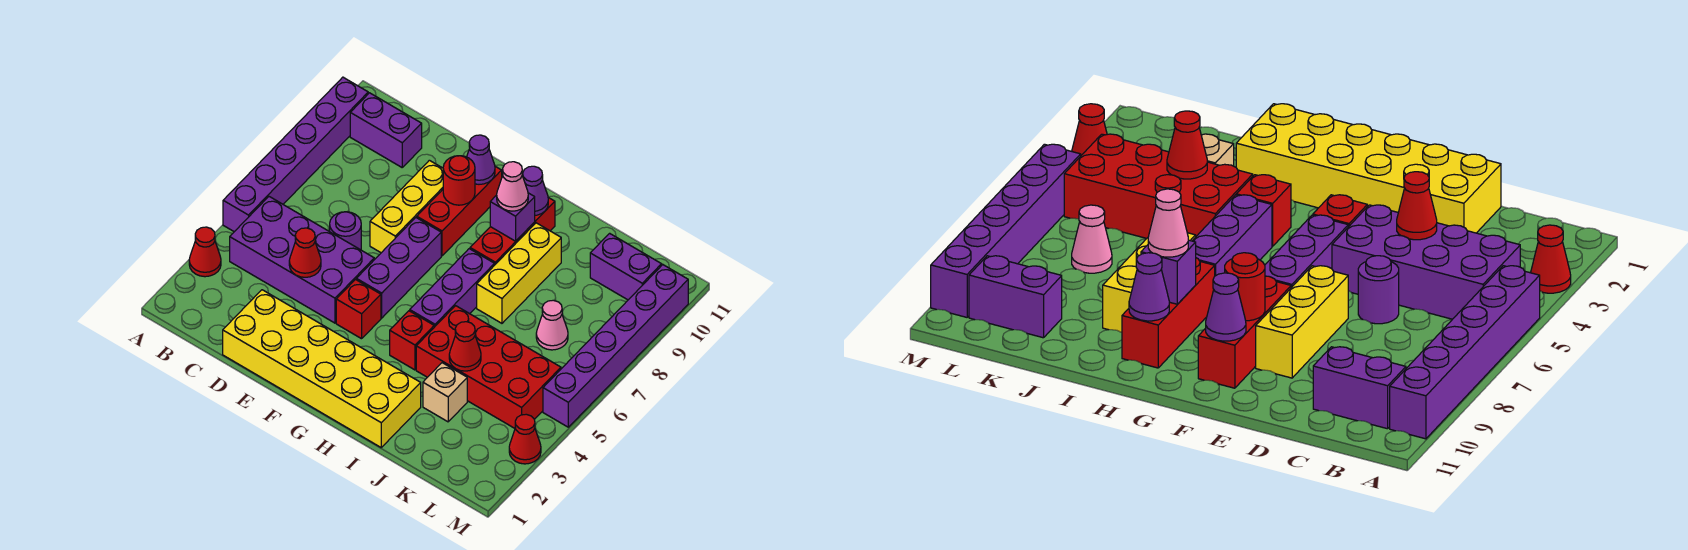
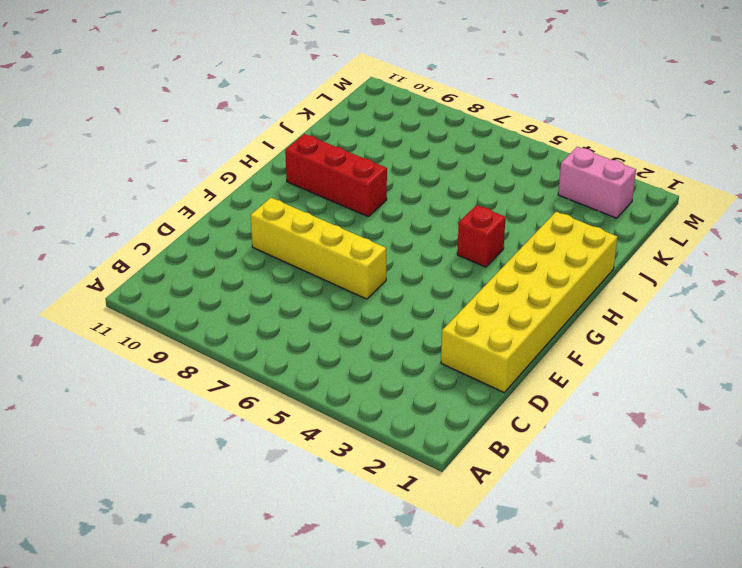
yellow brick E6:E9 level 1 -> yellow brick E7:E9 level 1
pink brick L2:L3 level 1 -> none
none -> red cone A3 level 1
none -> purple brick A5:A10 level 1
none -> purple brick B4:E5 level 1

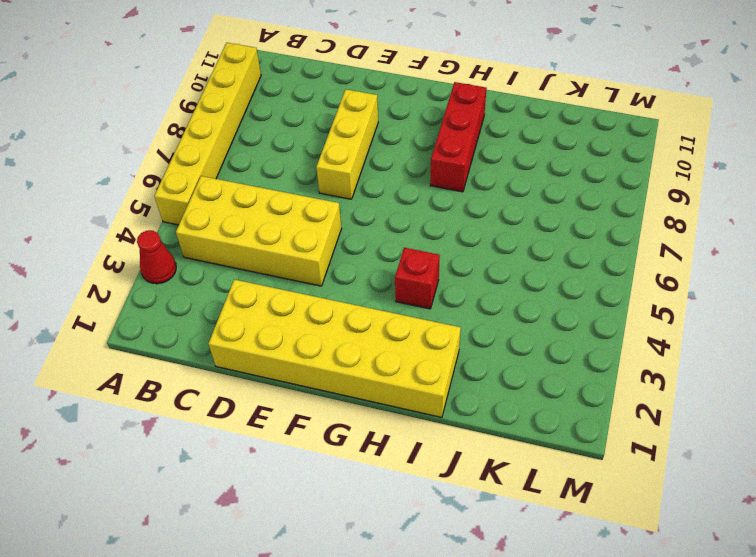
yellow brick A5:A10 level 1 -> purple brick A5:A10 level 1
yellow brick B4:E5 level 1 -> purple brick B4:E5 level 1
none -> purple brick B10:C10 level 1
none -> purple round brick D6 level 1
none -> red brick F4 level 1

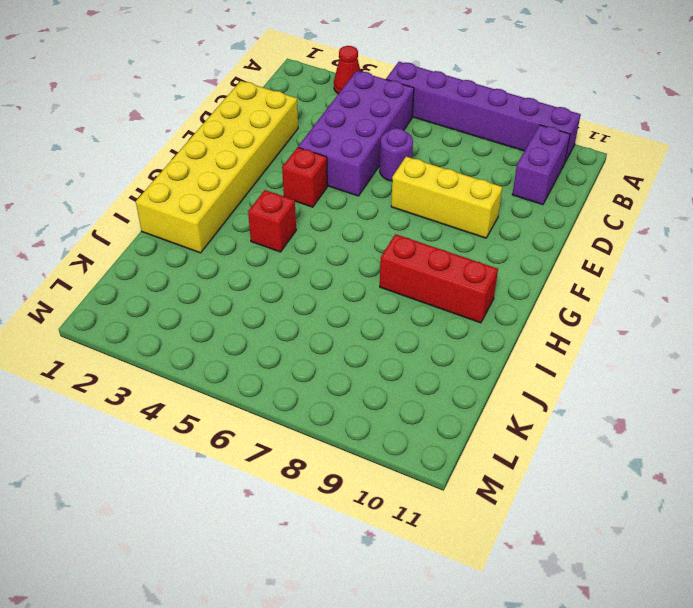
none -> purple brick F5:F7 level 1
none -> red brick F8:F10 level 1
none -> purple brick H5:H7 level 1

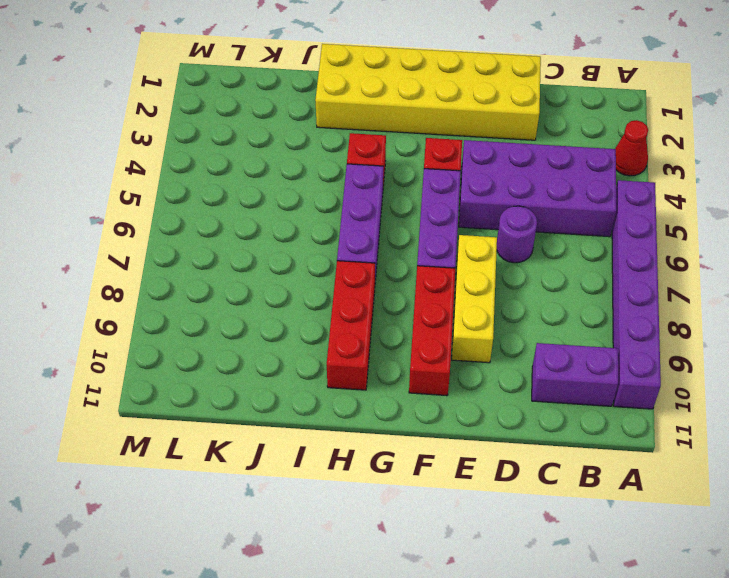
none -> red brick I4:L5 level 1
none -> yellow brick I7:I9 level 1
none -> tan brick J3 level 1

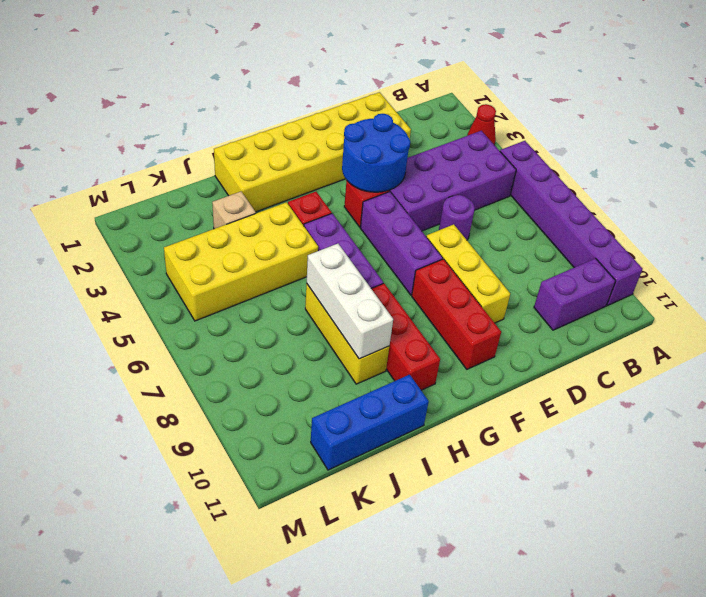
blue round brick E3:F4 level 2 -> none
yellow brick I4:L5 level 1 -> red brick I4:L5 level 1
white brick I7:I9 level 2 -> none
blue brick I11:K11 level 1 -> none
none -> pink cone K7 level 1
none -> purple brick K10:L10 level 1
none -> red cone M3 level 1

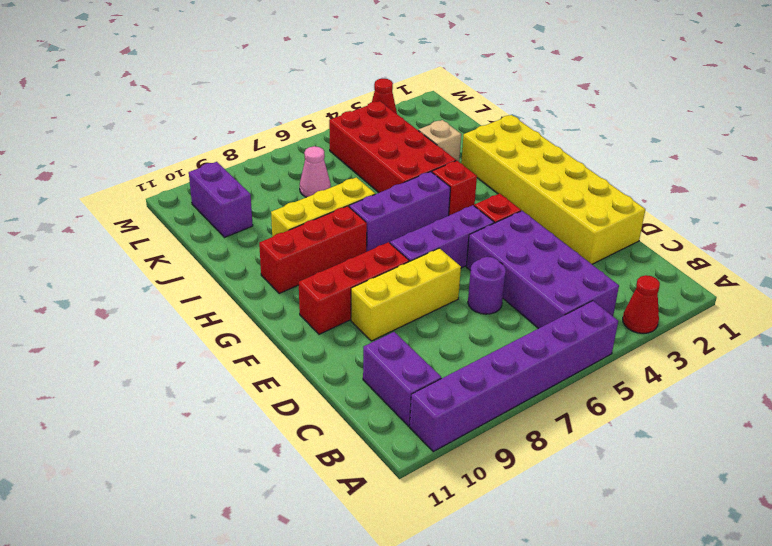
none -> purple brick M5:M10 level 1
none -> red cone D4 level 2
none -> red round brick F9 level 2

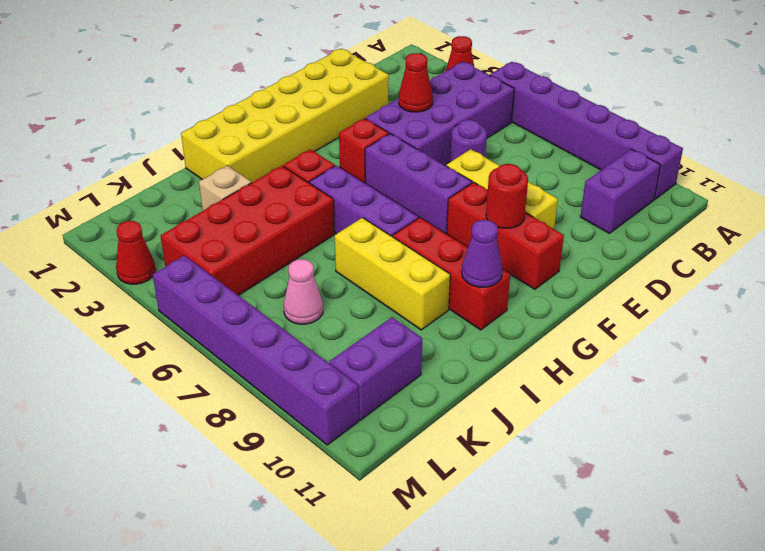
none -> purple cone F10 level 2
none -> purple brick H9 level 2
none -> red cone J4 level 2

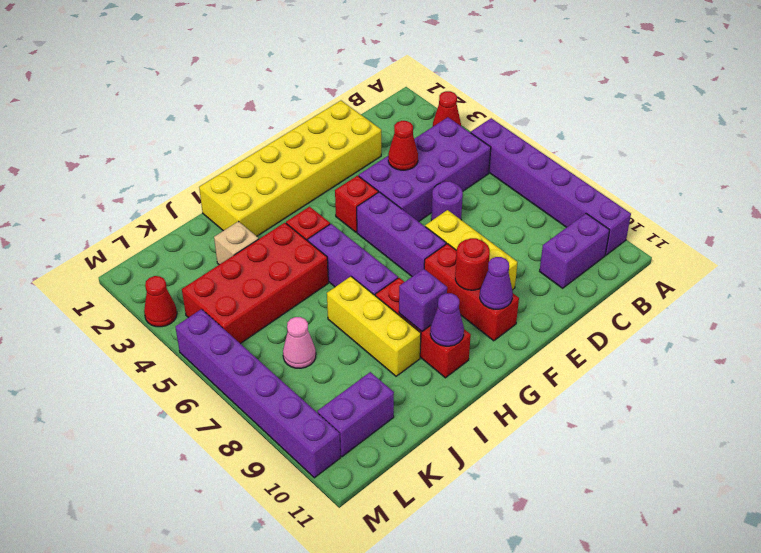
none -> red cone J4 level 2
none -> pink cone H9 level 3

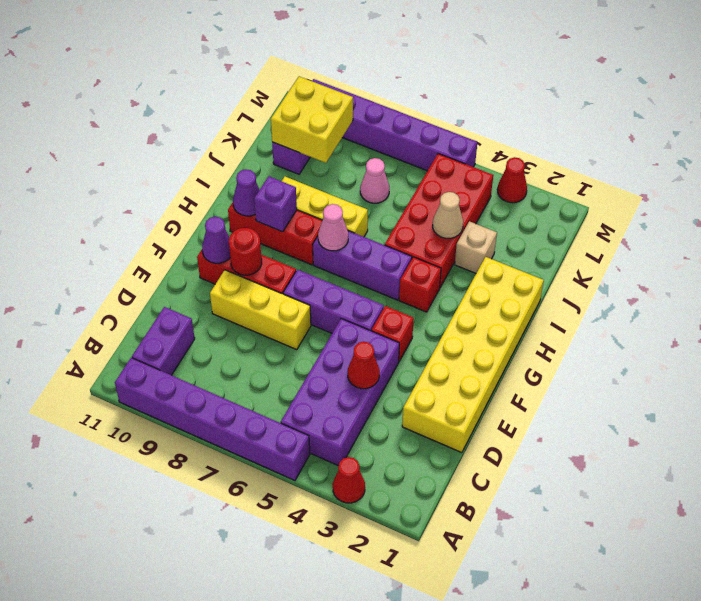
pink cone H7 level 2 -> pink cone H9 level 3
tan cone J4 level 2 -> red cone J4 level 2
yellow brick K9:L10 level 2 -> none
none -> purple round brick D6 level 1

